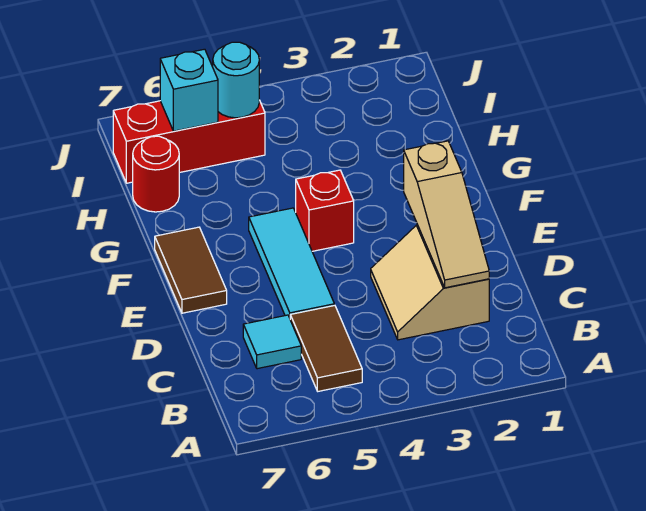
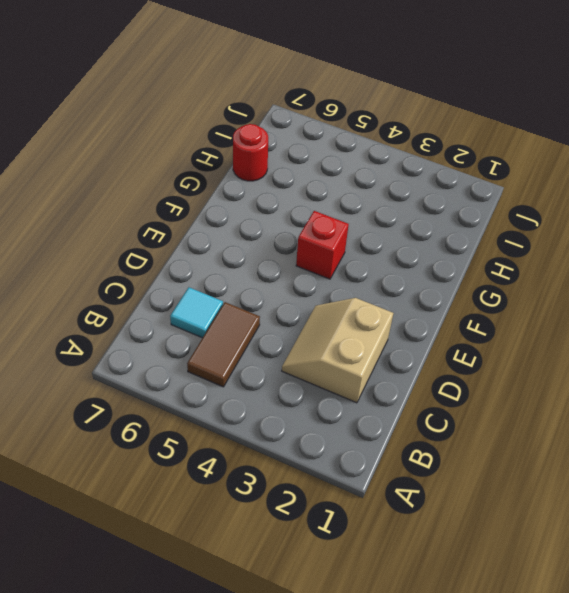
none -> cyan tile D5:F5 level 1
none -> brown tile E7:F7 level 1

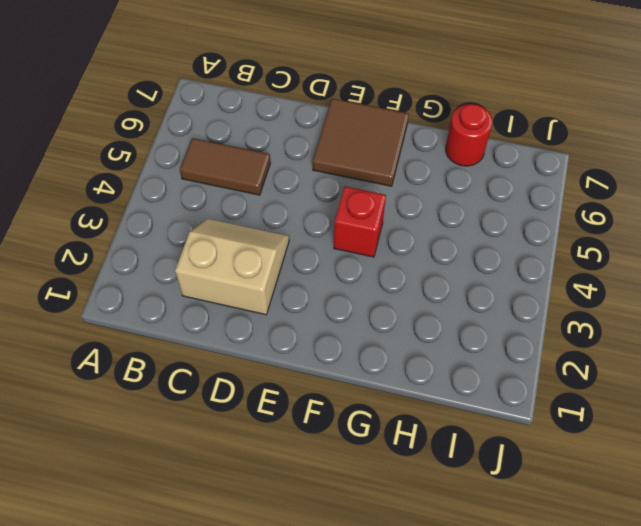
brown tile E6:F7 level 1 -> brown tile E7:F7 level 1
none -> cyan tile C6 level 1
none -> cyan tile D5:F5 level 1

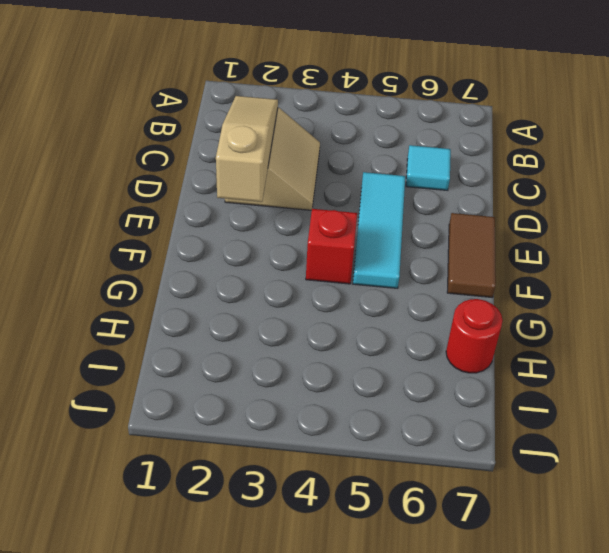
none -> brown tile B5:C5 level 1
none -> red brick I5:I7 level 1

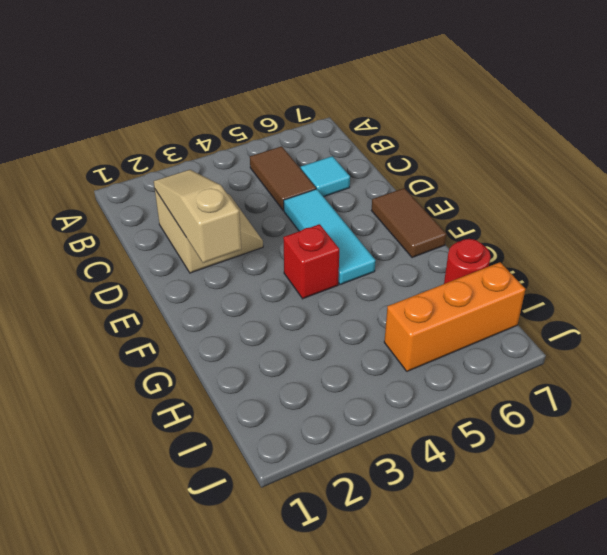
orange brick I5:I7 level 1 -> red brick I5:I7 level 1
none -> cyan round brick I5 level 2
none -> cyan brick I6 level 2

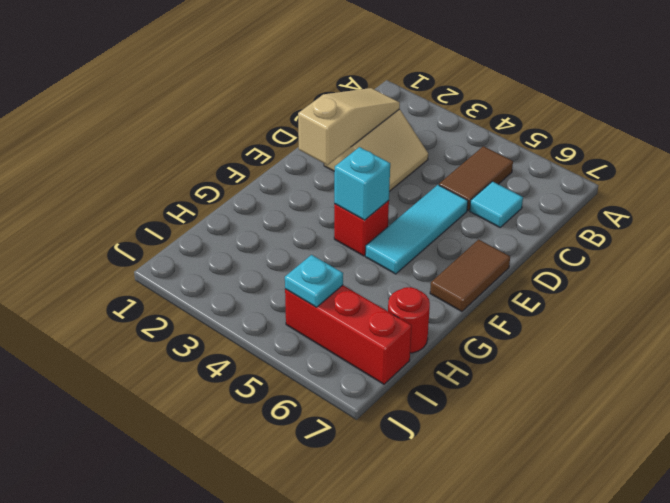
cyan brick F4 level 2 -> cyan brick I6 level 2
cyan plate I5 level 2 -> cyan round brick I5 level 2

